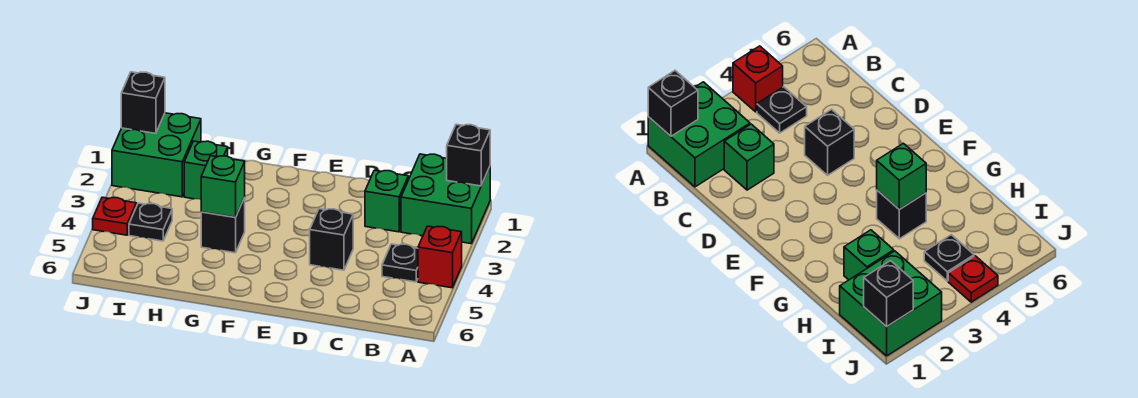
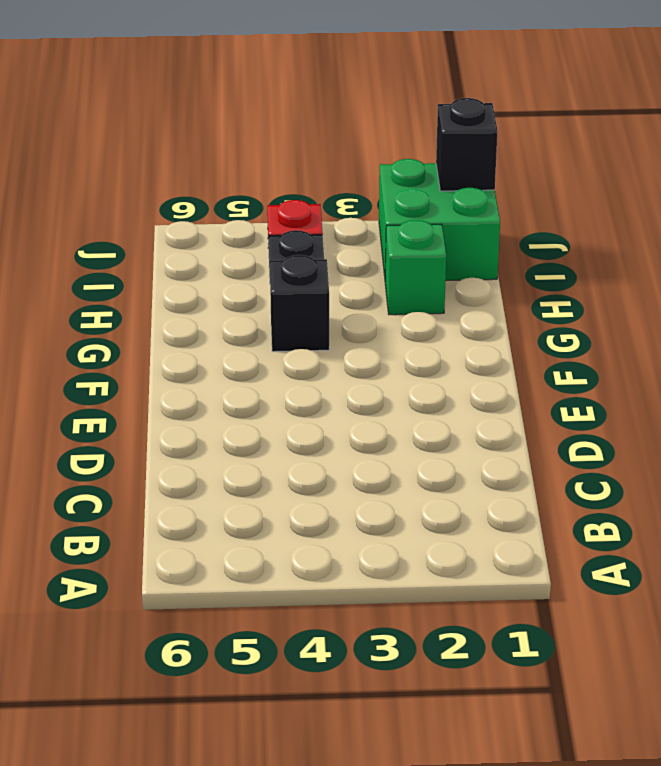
none -> green brick A1:B2 level 1
none -> red brick A4 level 1
none -> black plate B4 level 1

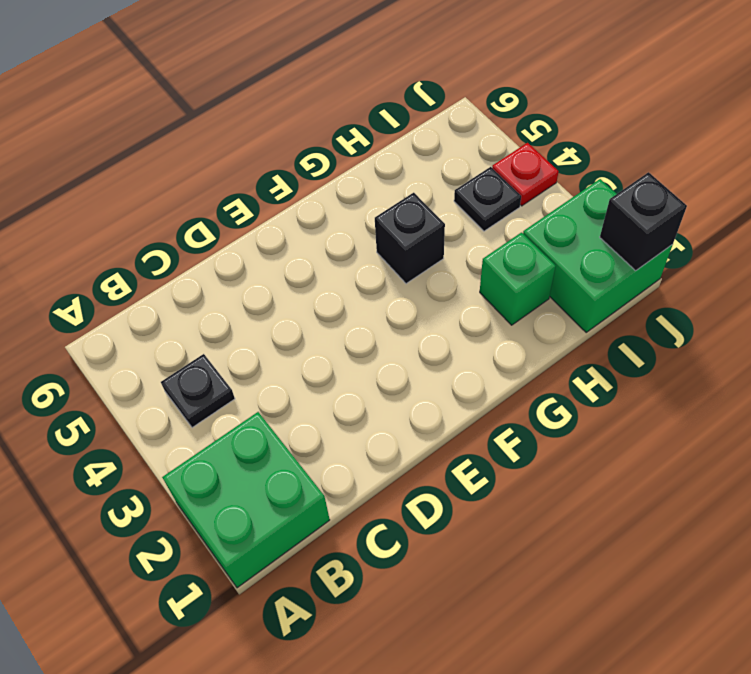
none -> red brick A4 level 1
none -> green brick C2 level 1
none -> black brick D4 level 1

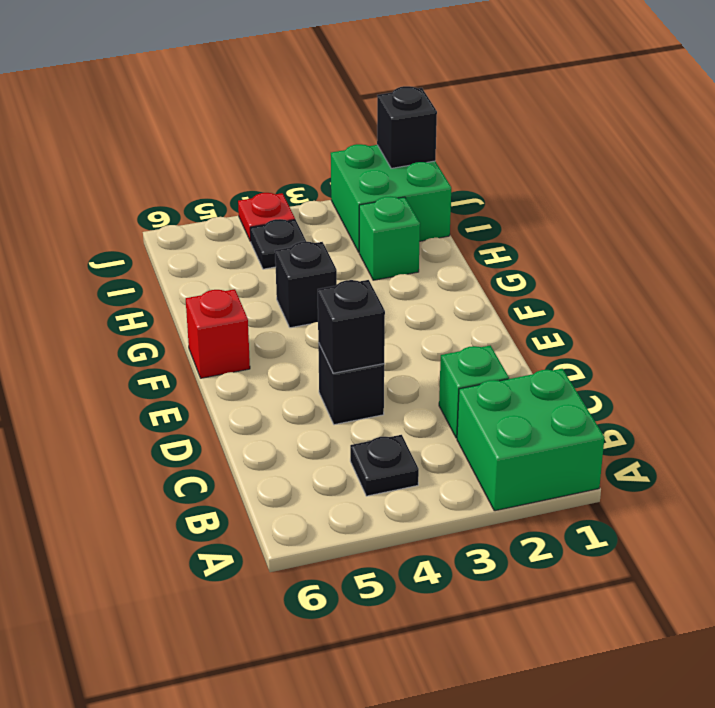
black brick D4 level 2 -> black brick A1 level 2
red brick F6 level 1 -> red brick A4 level 1
none -> green brick G4 level 2

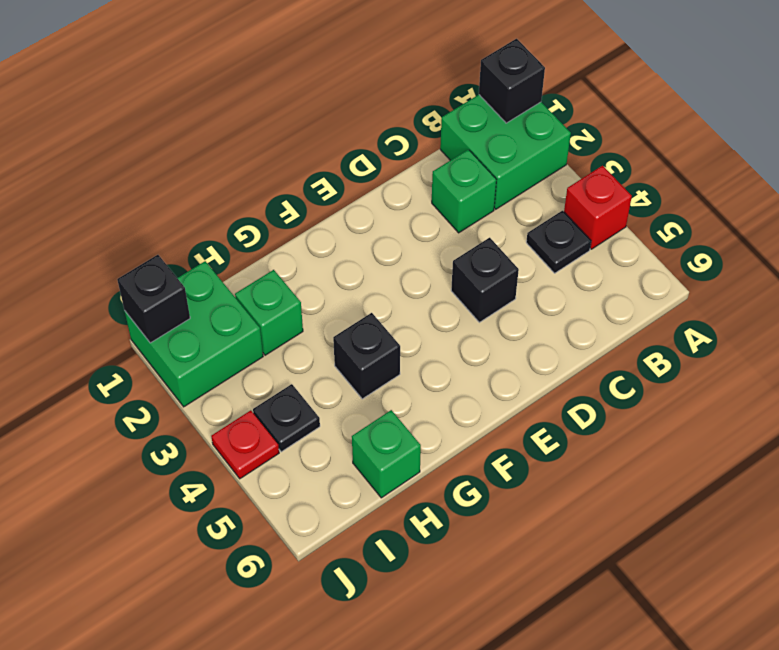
green brick H6 level 1 -> green brick G4 level 2

